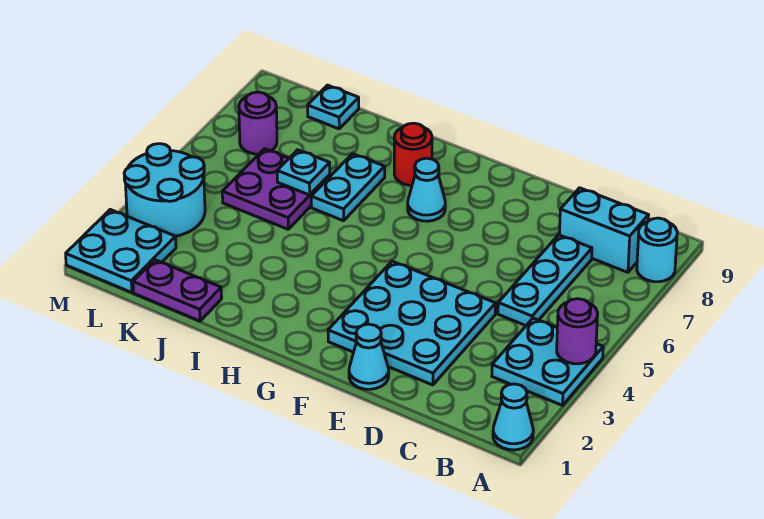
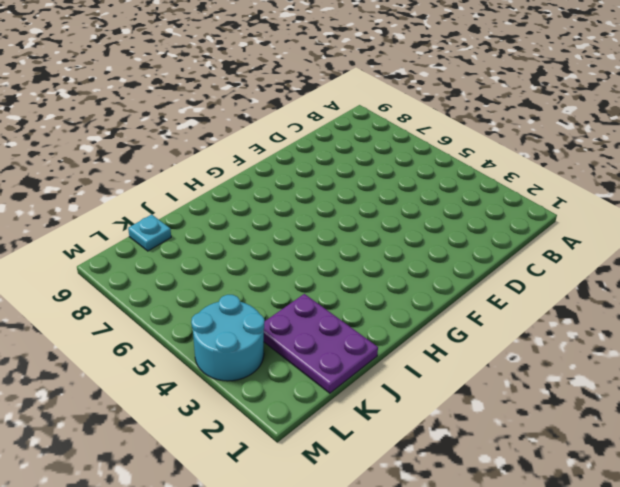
purple plate J1:K3 level 1 -> purple plate J1:K1 level 1
none -> cyan cone A1 level 1
none -> cyan plate A3:B4 level 1
none -> cyan round brick A8 level 1

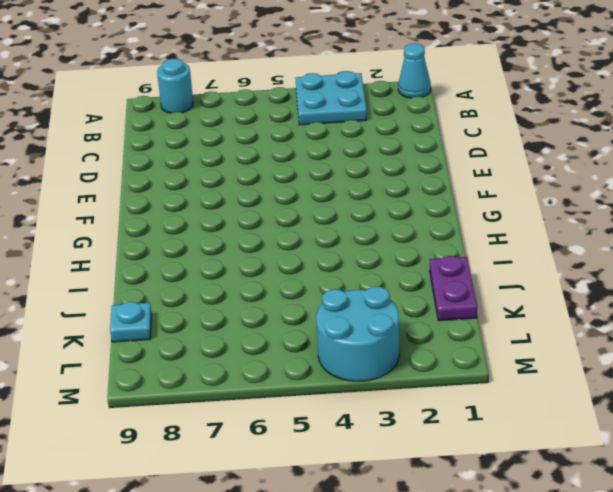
none -> cyan brick B8:C8 level 1
none -> cyan plate C5:C7 level 1
none -> cyan plate D2:F4 level 1

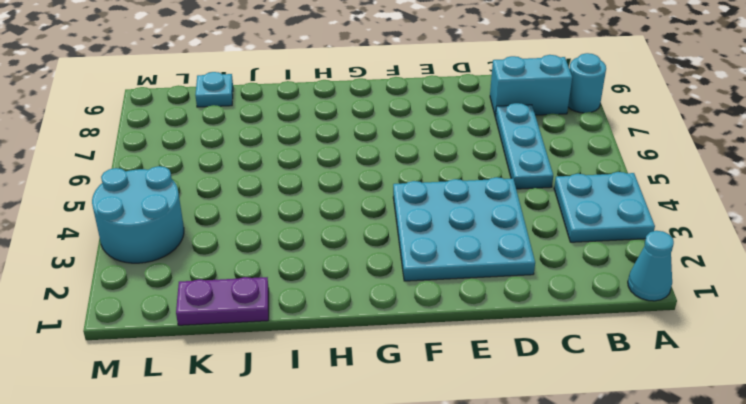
none -> cyan cone E1 level 1
none -> cyan cone G7 level 1
none -> red round brick H8 level 1

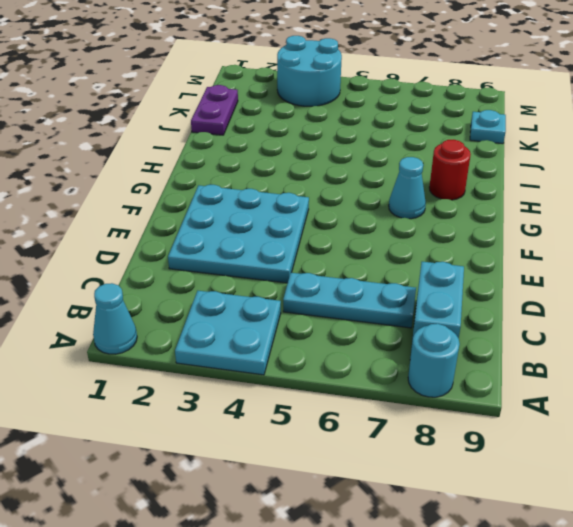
none -> cyan cone E1 level 1
none -> cyan plate I6:I7 level 1
none -> purple plate J5:K6 level 1

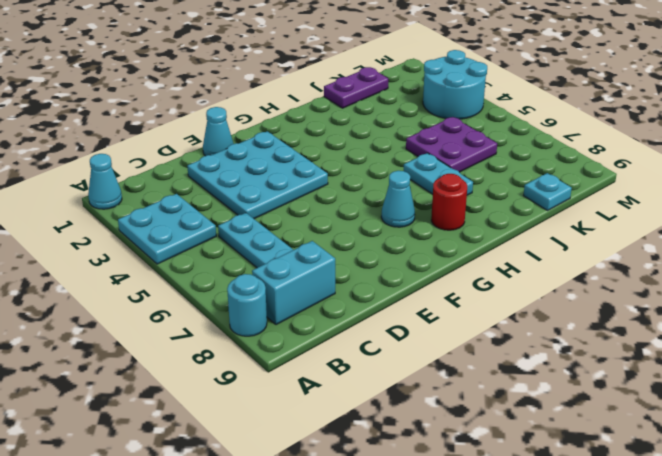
none -> cyan plate L1:M2 level 1
none -> purple round brick L7 level 1
none -> purple round brick A4 level 2

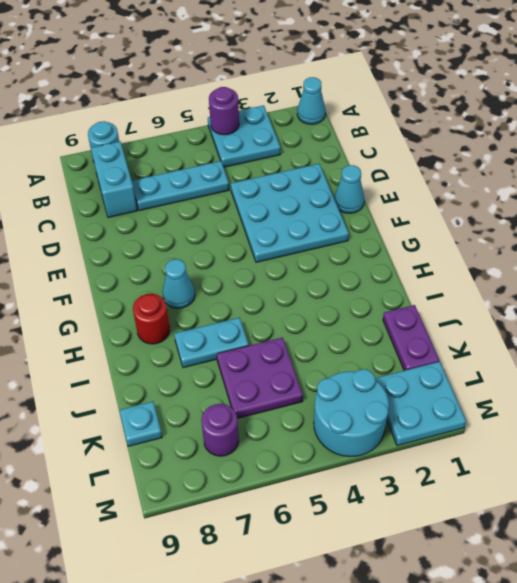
none -> cyan plate J6 level 2

